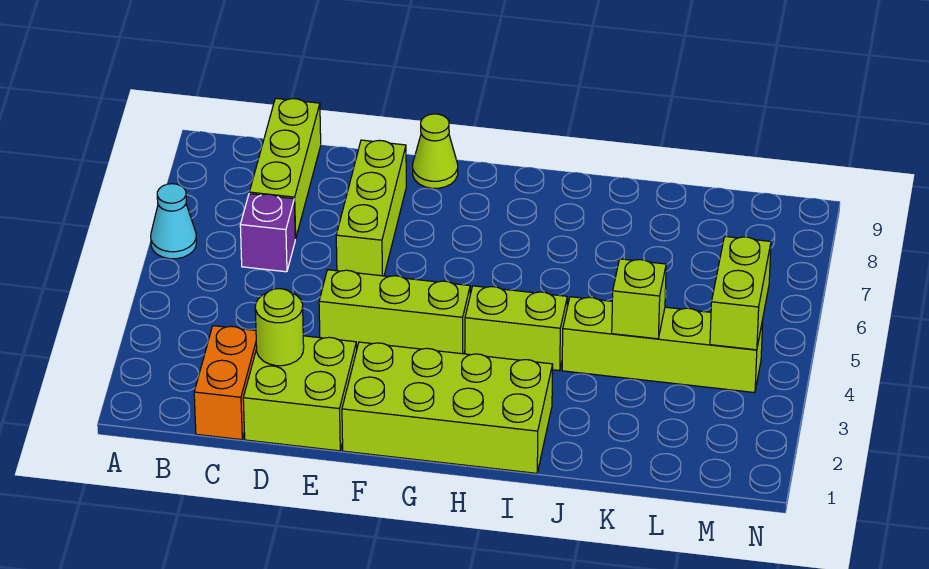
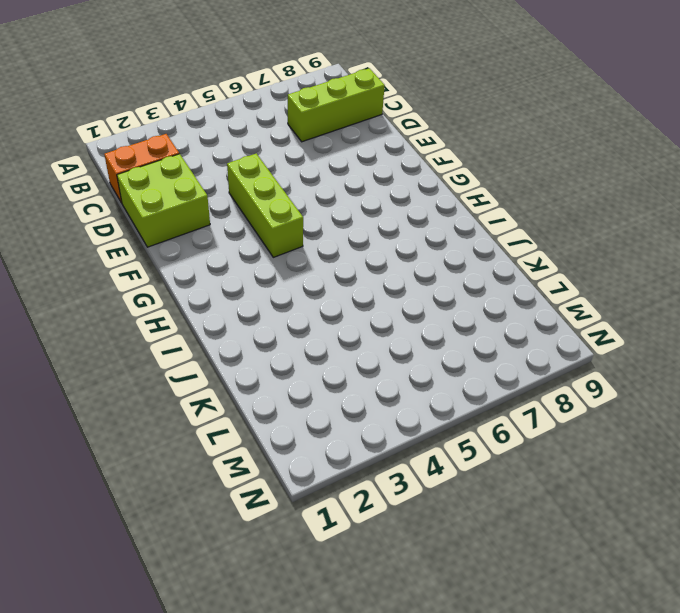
none -> cyan cone A6 level 1
none -> purple brick C6 level 1
none -> lime brick E6:E8 level 1

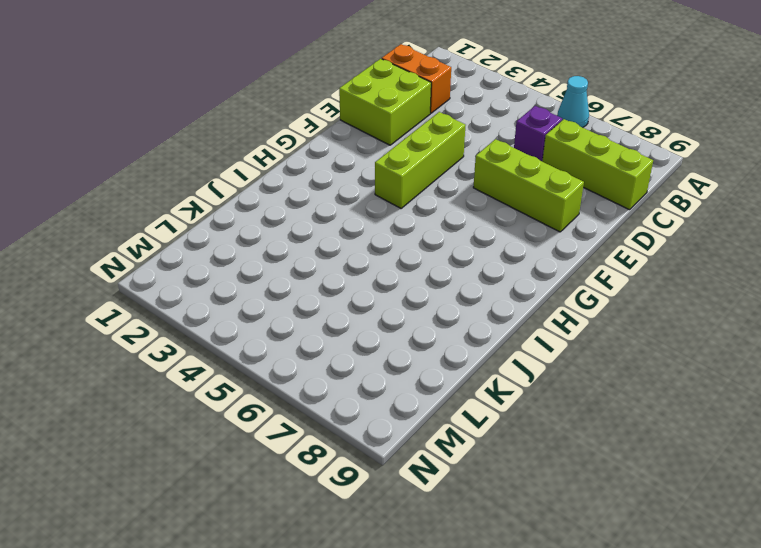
none -> lime brick F1:I2 level 1
none -> lime cone F9 level 1
none -> lime brick H4:I4 level 1

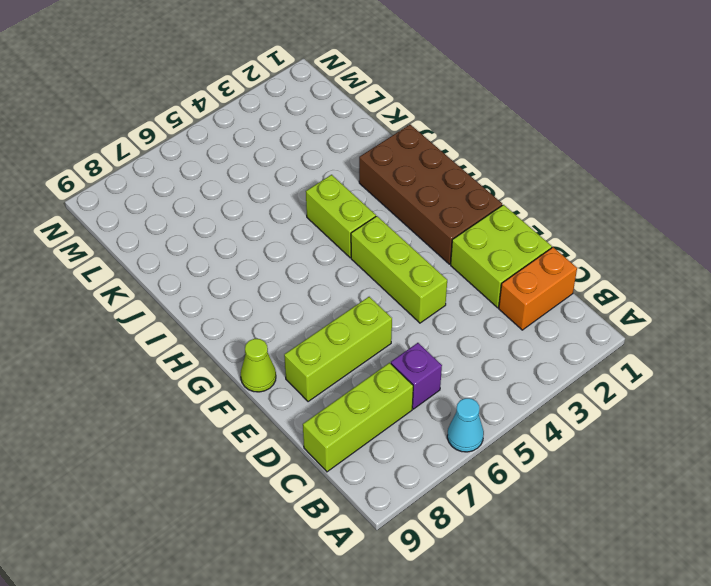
brown brick F1:I2 level 1 -> lime brick F1:I2 level 1
none -> lime brick J4:M4 level 1
none -> lime round brick D2 level 2
none -> lime brick K4 level 2

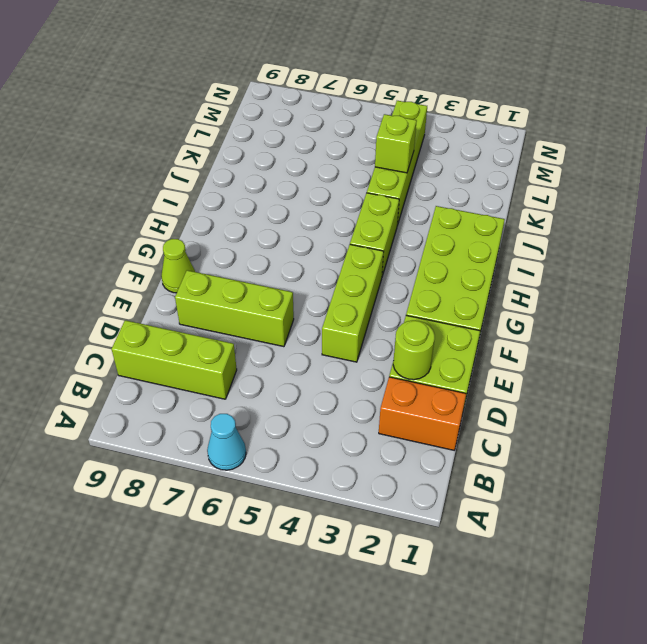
none -> purple brick C6 level 1
none -> lime brick M4:M5 level 2

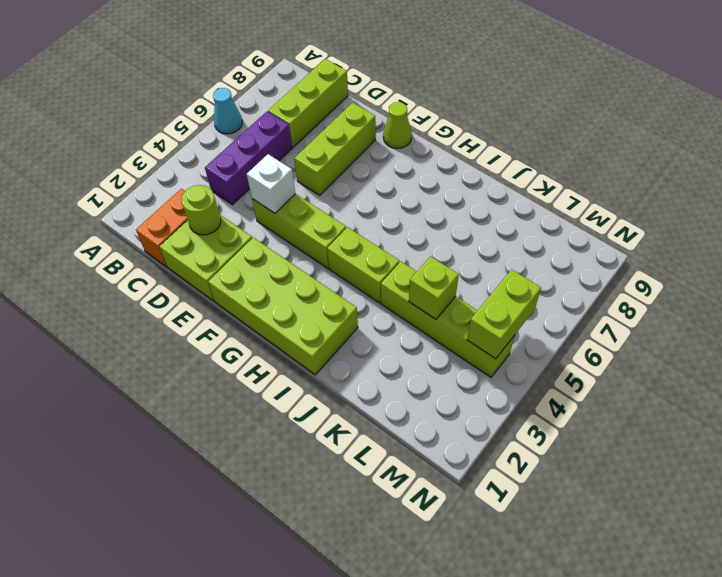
purple brick C4:C6 level 1 -> purple brick C6 level 1
white brick E4 level 2 -> none

